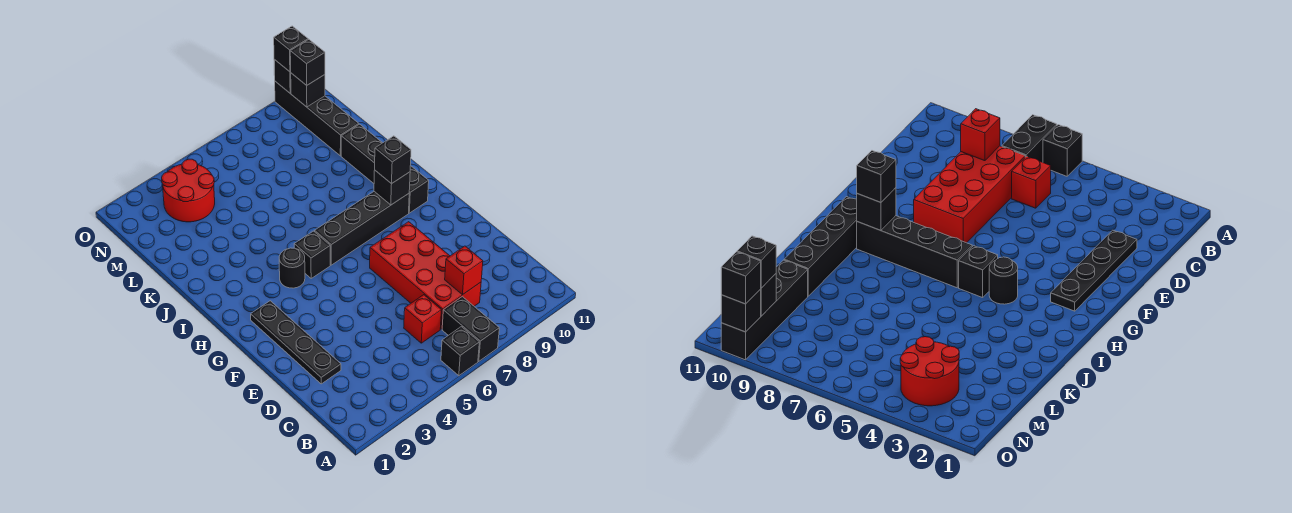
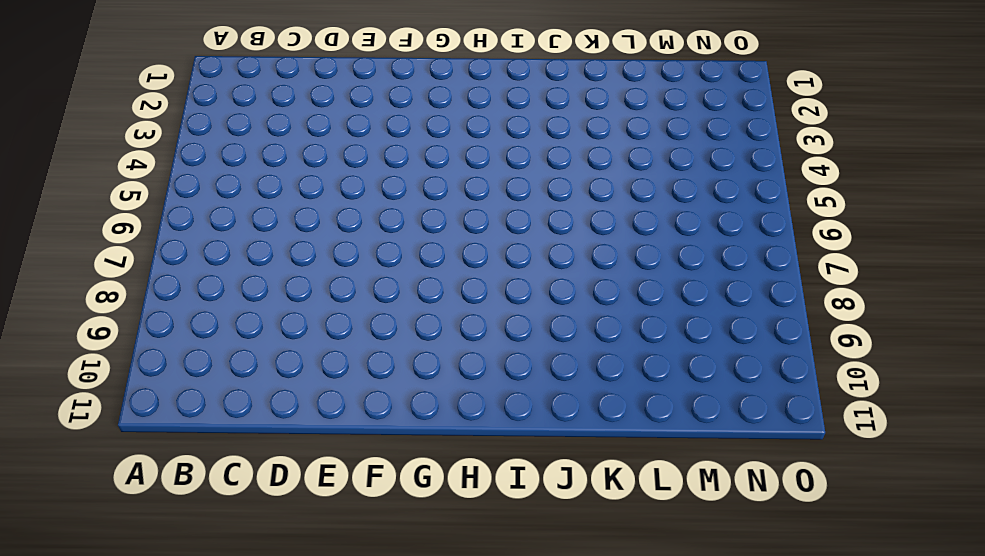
none -> black brick A6 level 1
none -> black brick A7:B7 level 1
none -> red brick C6 level 1

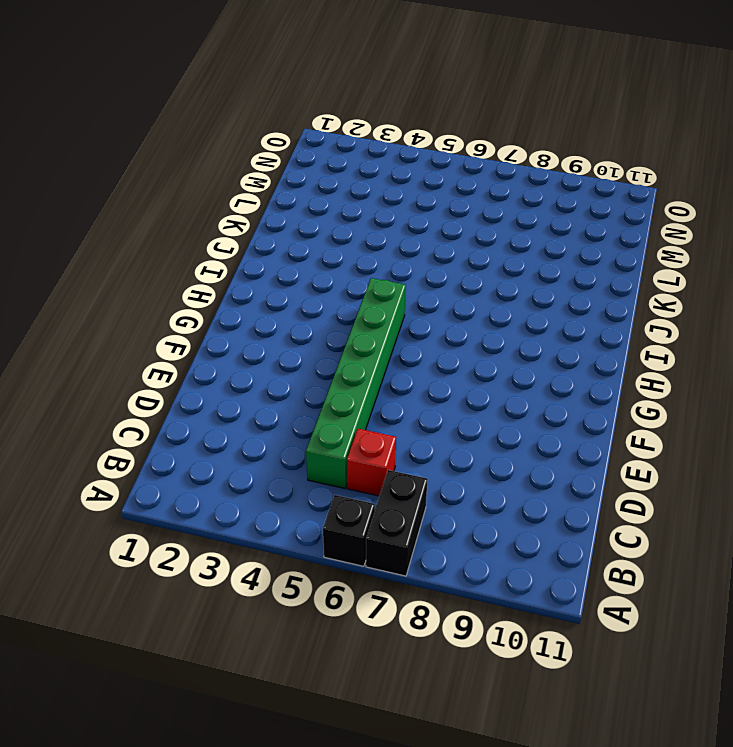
green brick C5:H5 level 1 -> black brick H5 level 1
none -> red brick C7:F8 level 1
none -> black plate D2:G2 level 1
none -> black round brick H4 level 1

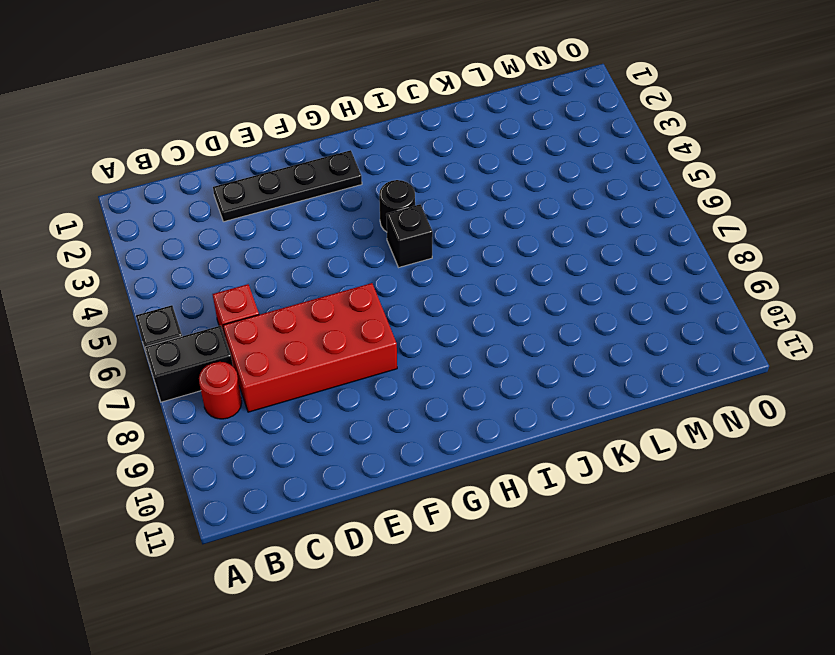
red round brick B8 level 1 -> none
none -> black brick H6:H9 level 1
none -> black brick H10:K10 level 1
none -> black brick L10:O10 level 1

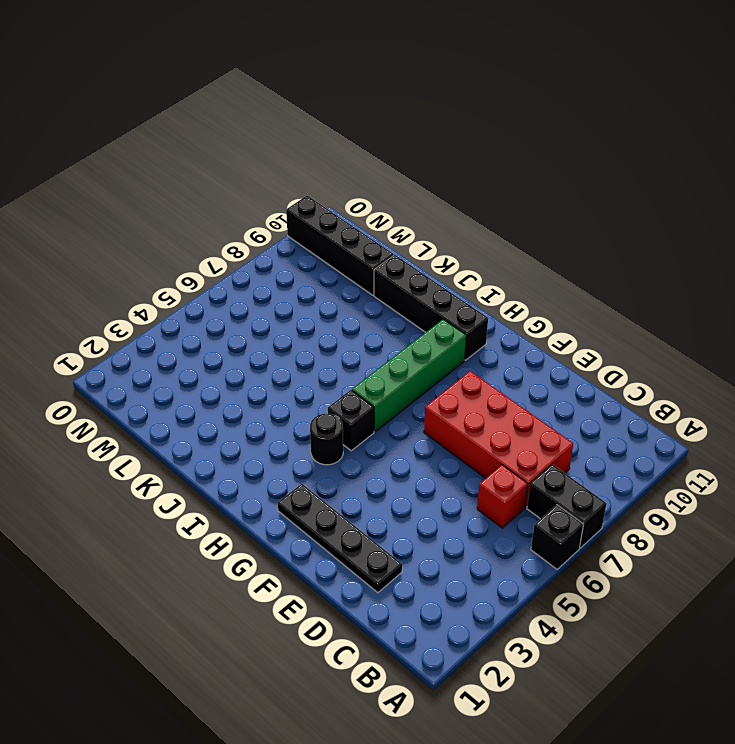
green brick H6:H9 level 1 -> black brick H6:H9 level 1
none -> red round brick M3:N4 level 1
none -> red brick C8 level 2
none -> black brick H9 level 2

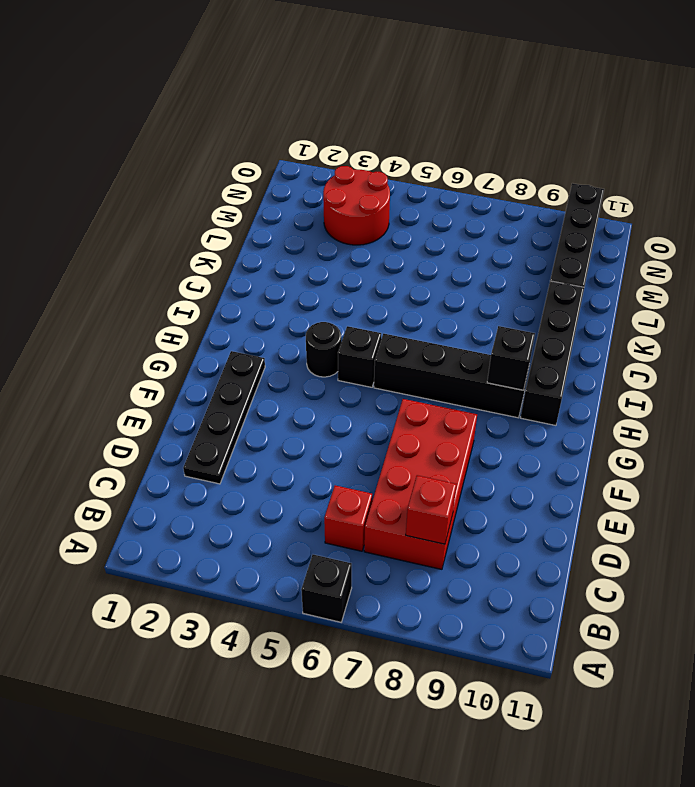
none -> black brick A7:B7 level 1
none -> black brick N10 level 2
none -> black brick O10 level 2

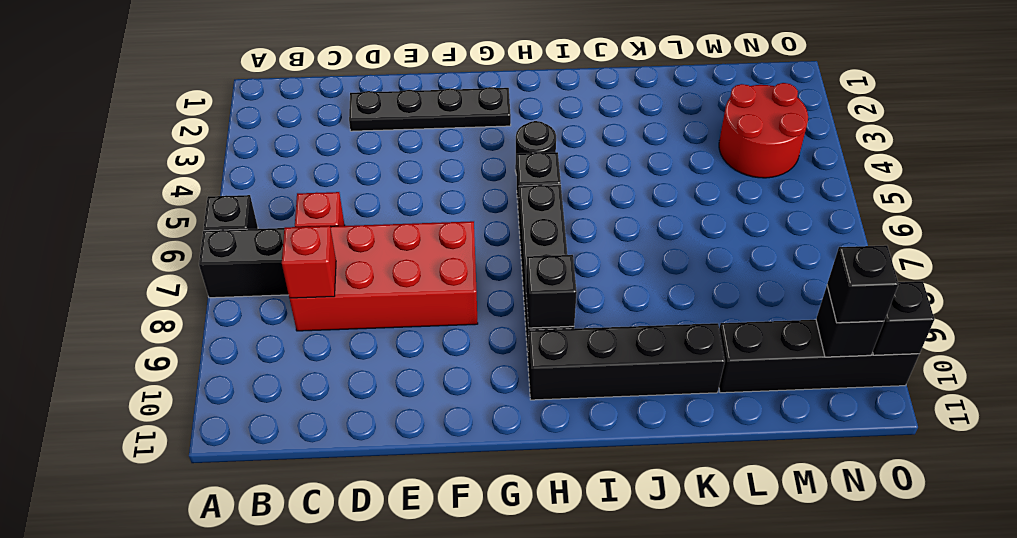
none -> black brick H9 level 3
none -> black brick O10 level 3

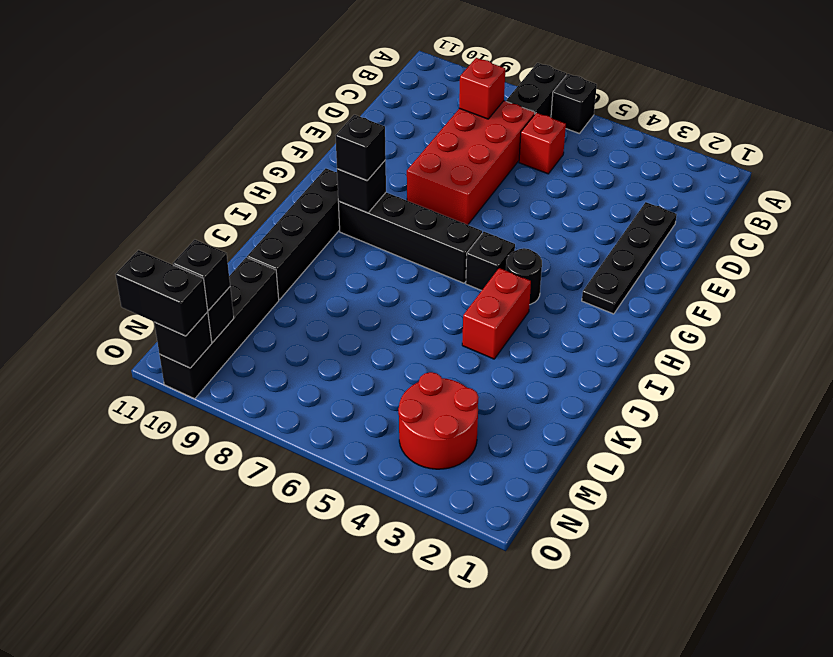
red brick I4:J4 level 1 -> none
black brick O10:O11 level 3 -> black brick O10 level 3

